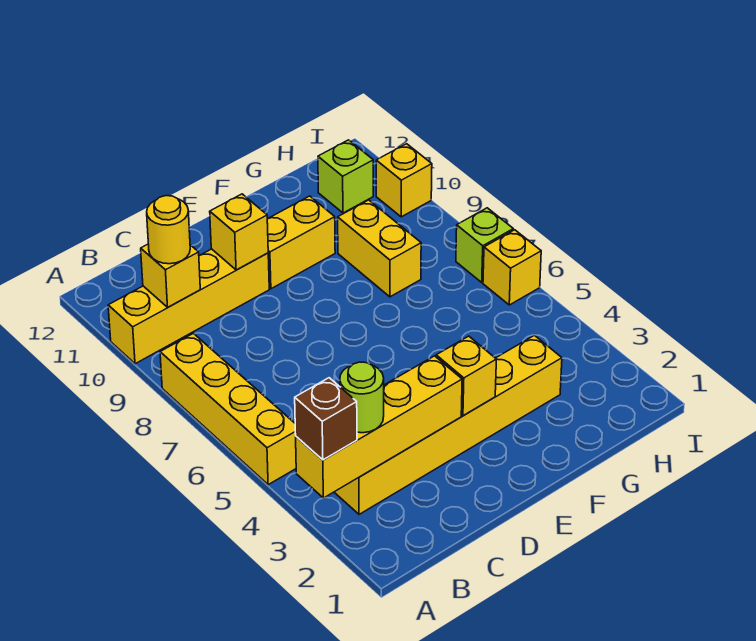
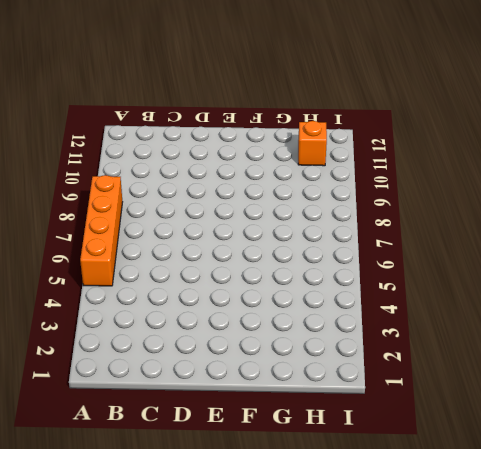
orange brick A5:A8 level 1 -> yellow brick A5:A8 level 1
orange brick H11 level 1 -> lime brick H11 level 1
none -> yellow brick A10:D10 level 1
none -> yellow brick B3:G3 level 1
none -> yellow brick E10:F10 level 1

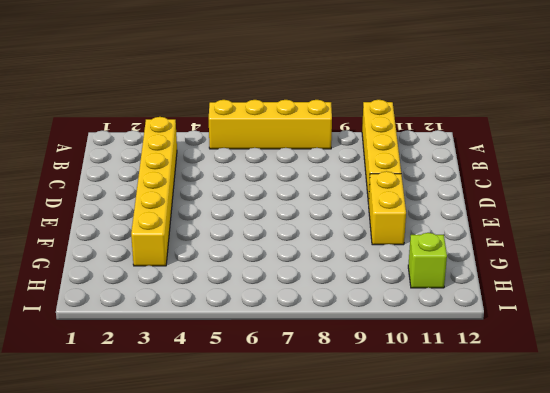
none -> yellow brick G8:G9 level 1
none -> yellow brick I6 level 1
none -> lime brick I7 level 1

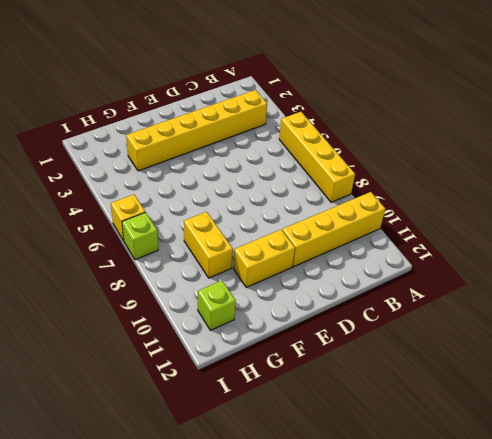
none -> yellow brick I10 level 1
none -> yellow brick A3:D3 level 2
none -> yellow brick B10 level 2

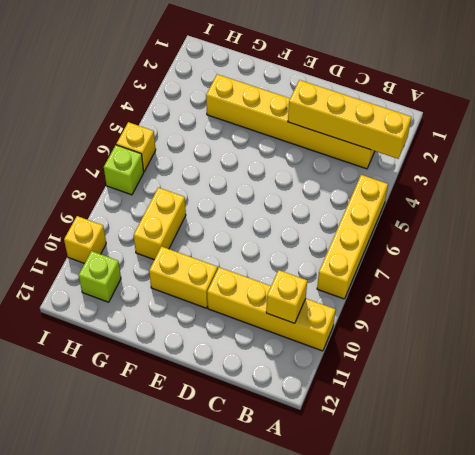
none -> yellow brick D10 level 2
none -> yellow brick E3 level 2
none -> brown brick A3 level 3

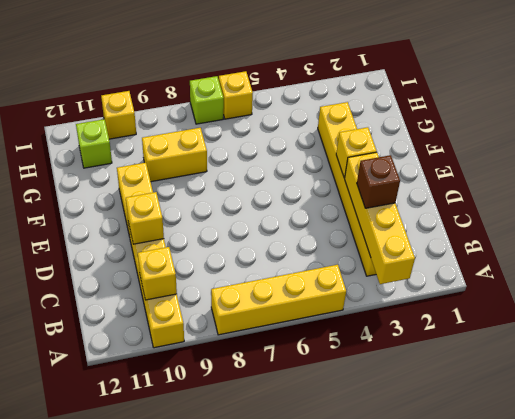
brown brick C3 level 3 -> brown brick A3 level 3
none -> lime round brick B3 level 3
none -> yellow round brick B10 level 3

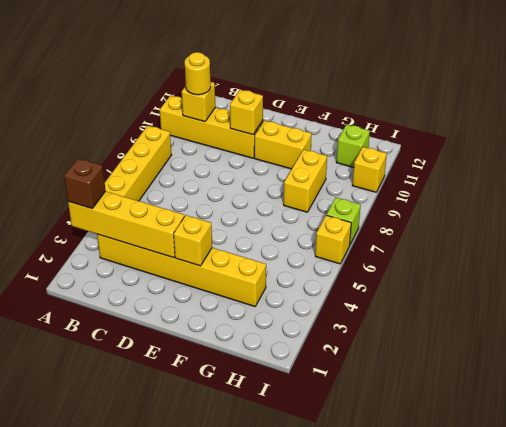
none -> lime round brick B3 level 3

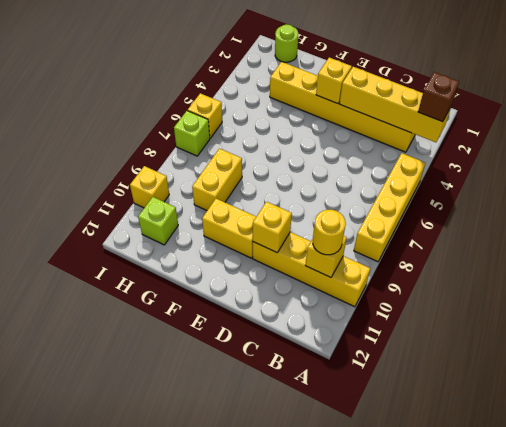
lime round brick H1 level 1 -> lime round brick B3 level 3

